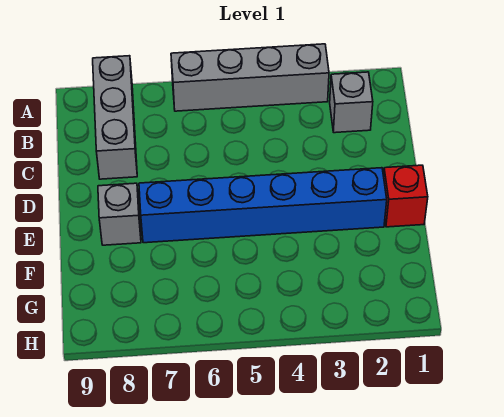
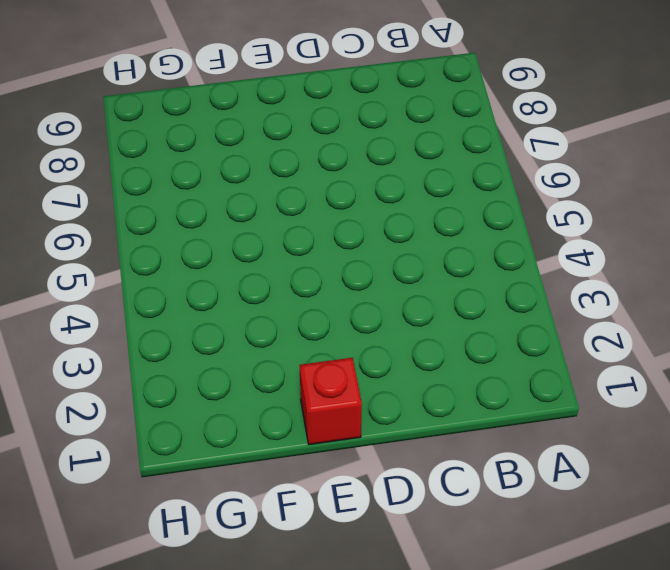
none -> grey brick A3:A6 level 1
none -> grey brick A8:C8 level 1

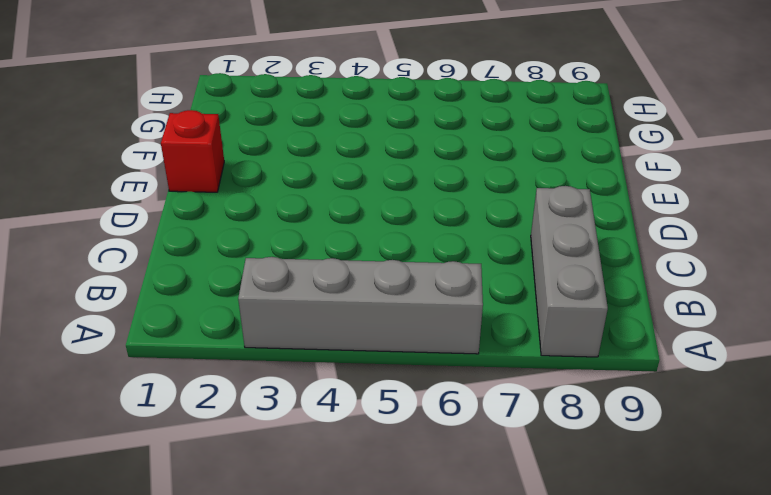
none -> grey brick B2 level 1
none -> blue brick E2:E7 level 1

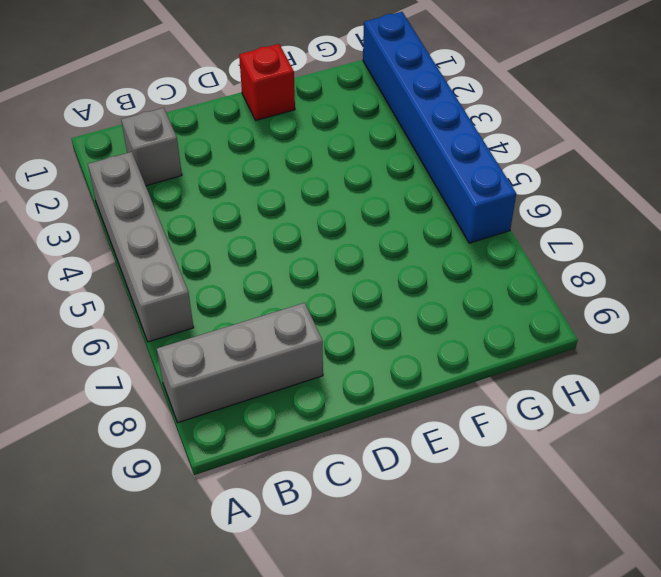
blue brick H1:H6 level 1 -> blue brick E2:E7 level 1
none -> grey brick E8 level 1

